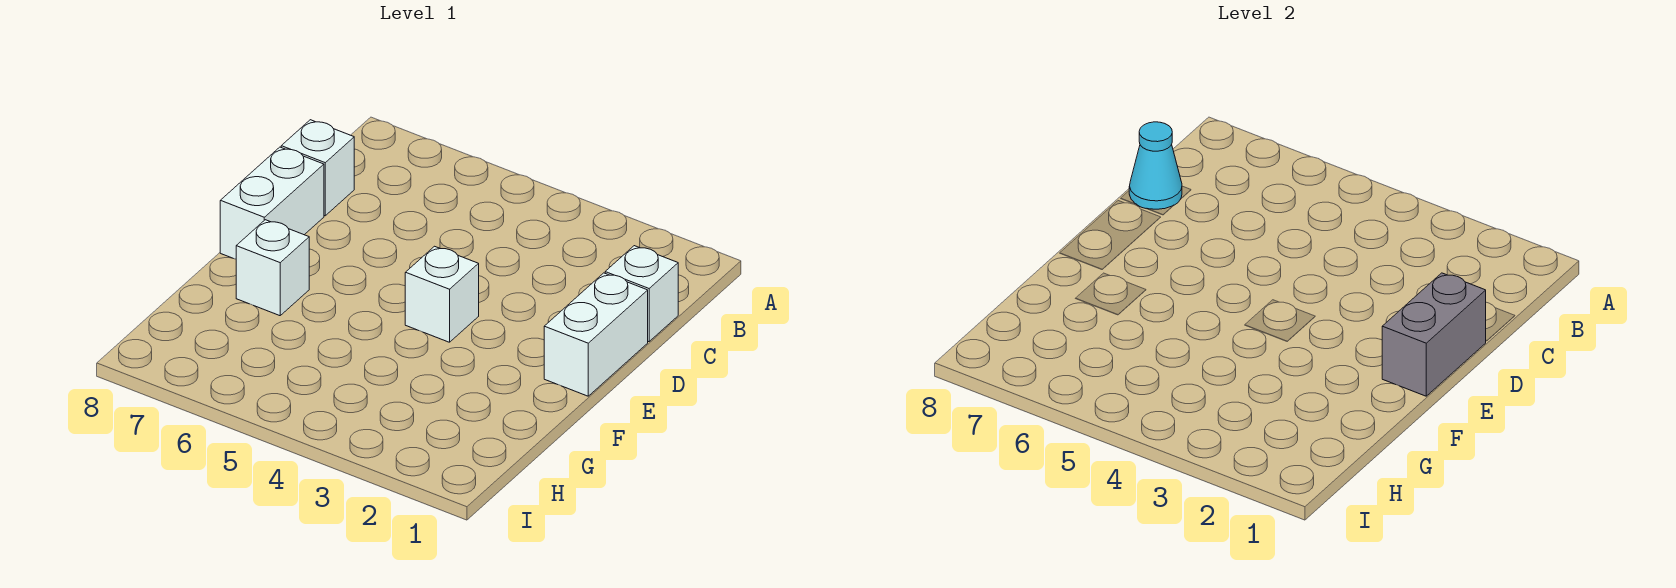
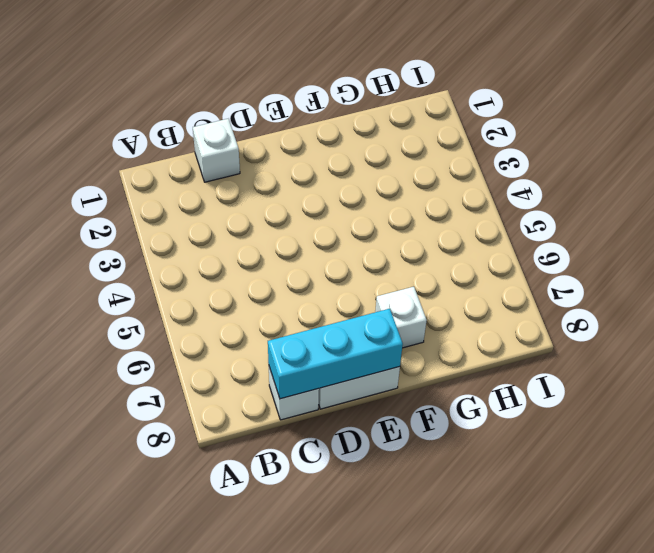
cyan brick C8:E8 level 2 -> cyan cone C8 level 2
none -> white brick D1:E1 level 1
none -> white brick E4 level 1

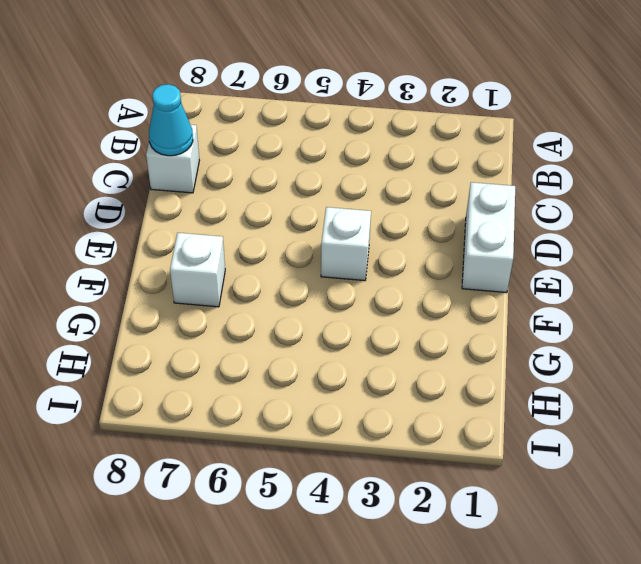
none -> white brick C1 level 1
none -> white brick D8:E8 level 1

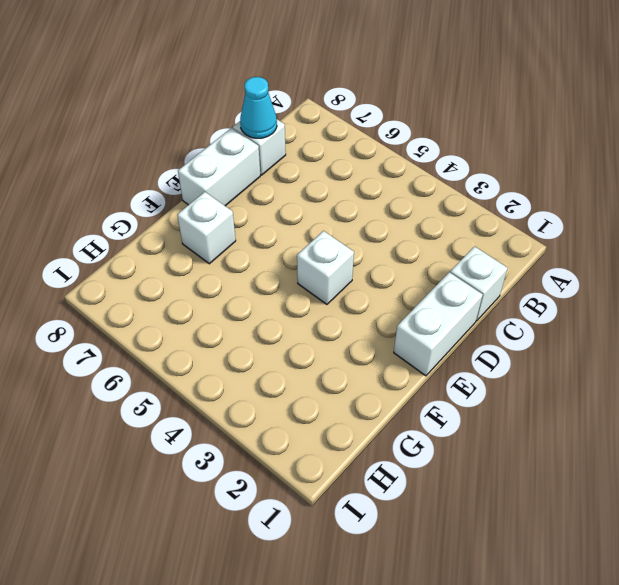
none -> grey brick D1:E1 level 2

